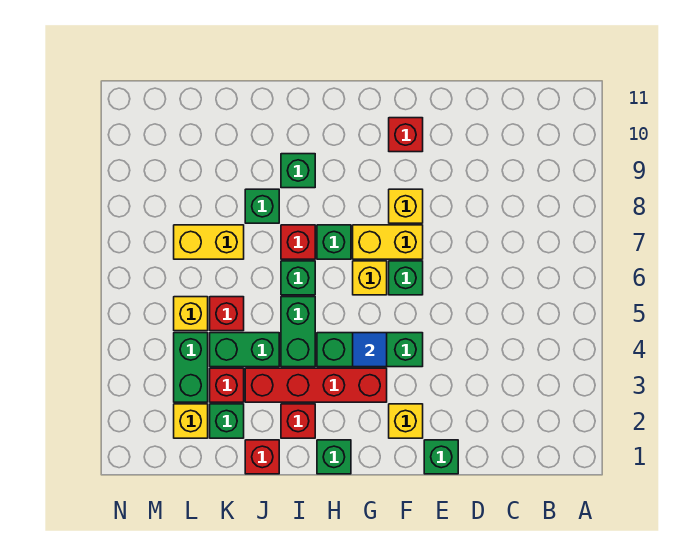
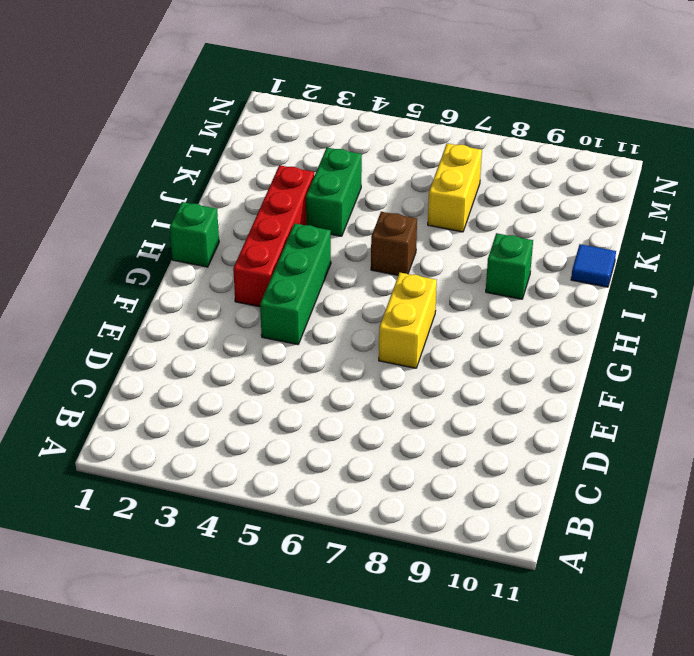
brown brick I6 level 1 -> green brick I6 level 1
blue tile J11 level 1 -> blue tile G4 level 2
none -> green brick E1 level 1
none -> yellow brick F2 level 1
none -> green brick F6 level 1

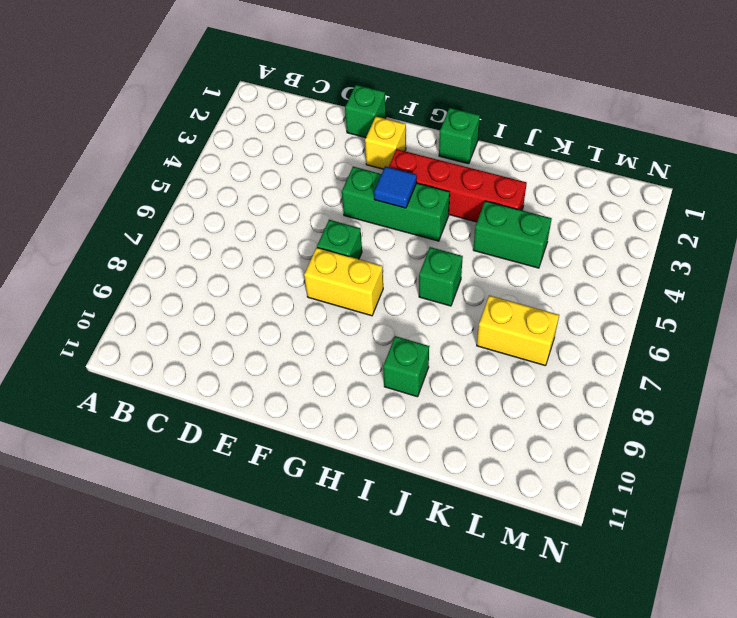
none -> yellow brick F8 level 1
none -> red brick F10 level 1
none -> yellow brick G6 level 1

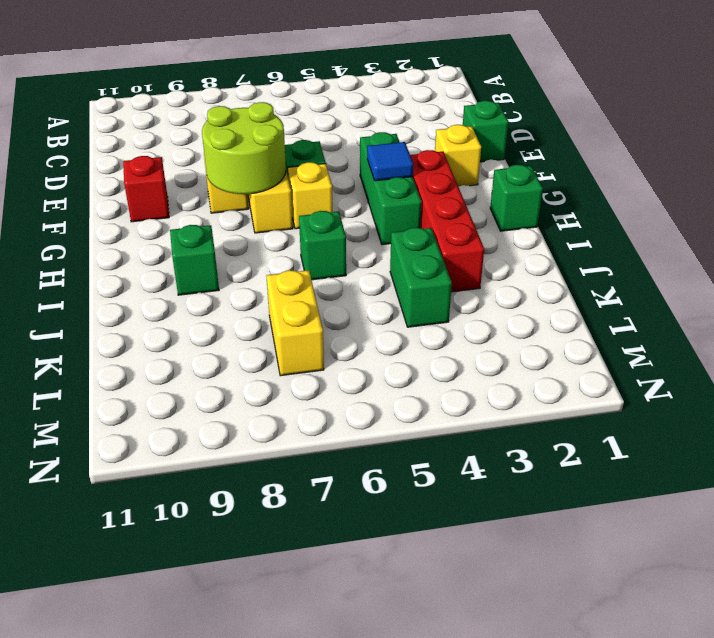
lime round brick F7:G8 level 2 -> none
none -> green brick H7 level 1
none -> red brick I2 level 1
none -> green brick I4:I5 level 1

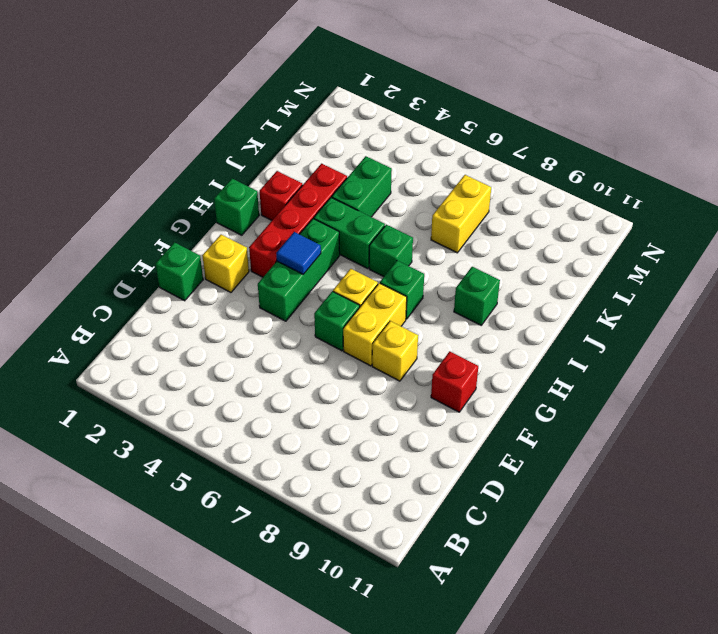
none -> red brick I7 level 1
none -> red brick J1 level 1
none -> green brick J8 level 1

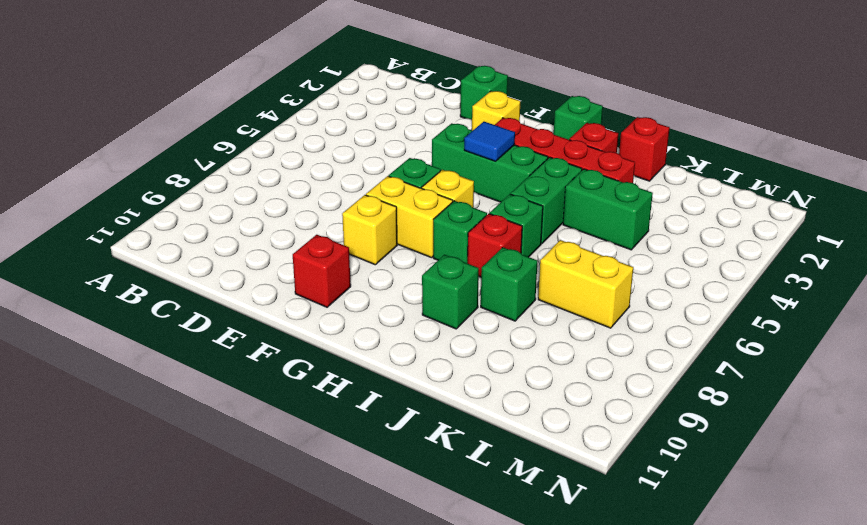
none -> green brick K2 level 1
none -> red brick K3 level 1
none -> red brick K5 level 1

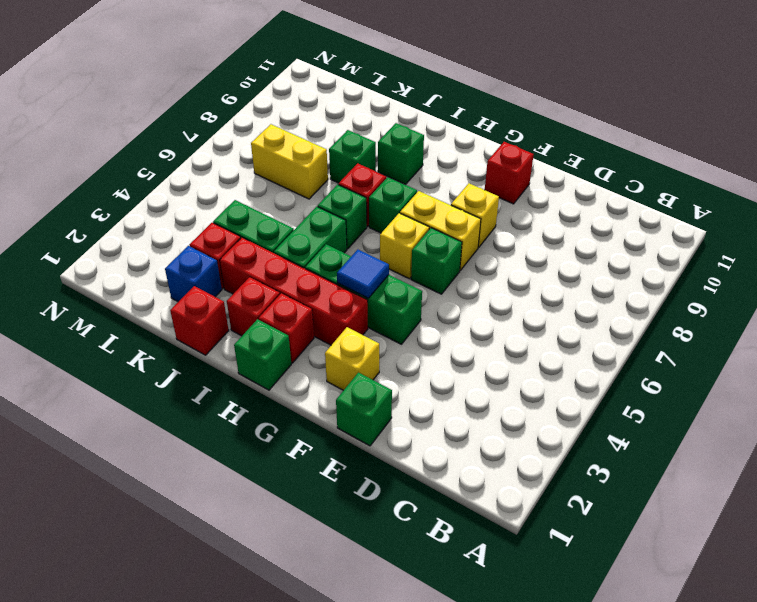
red brick H2 level 1 -> red brick K5 level 1
blue brick K2 level 1 -> green brick K2 level 1
none -> yellow brick L2 level 1
none -> green brick L3:L4 level 1
none -> yellow brick L5 level 1

